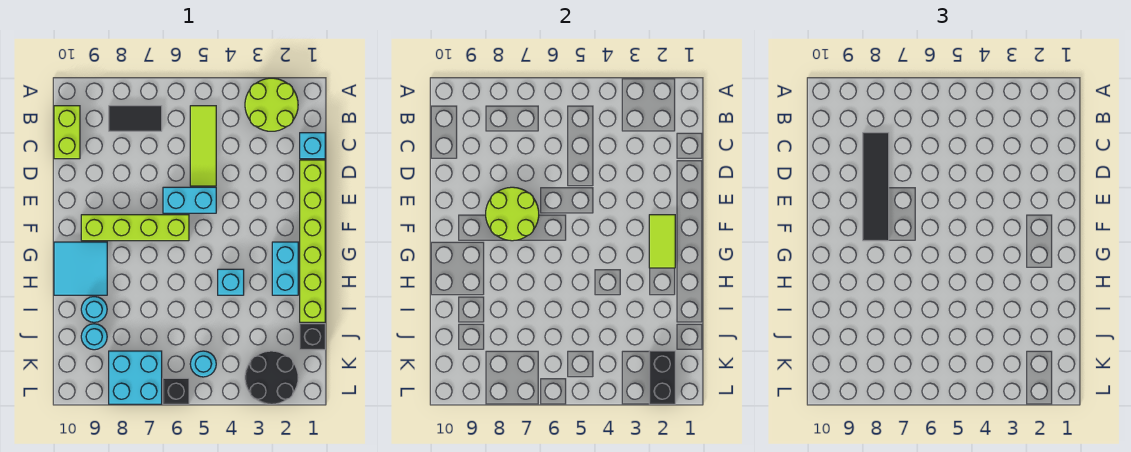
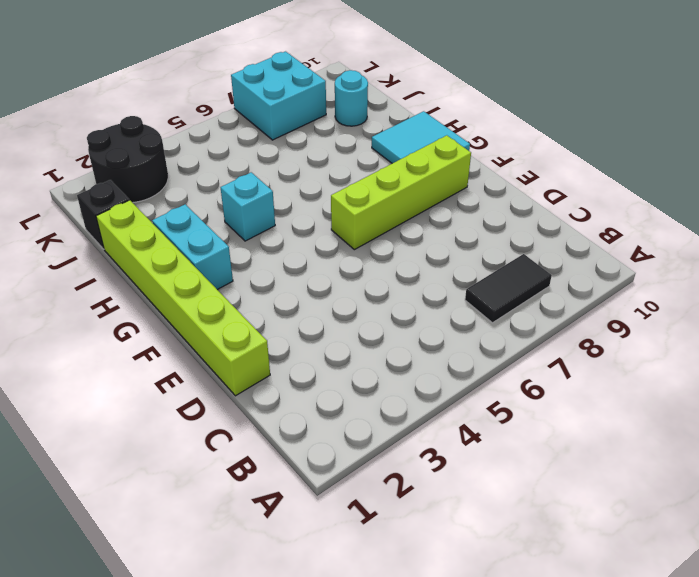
none -> lime round brick A2:B3 level 1
none -> lime tile B5:D5 level 1
none -> lime brick B10:C10 level 1

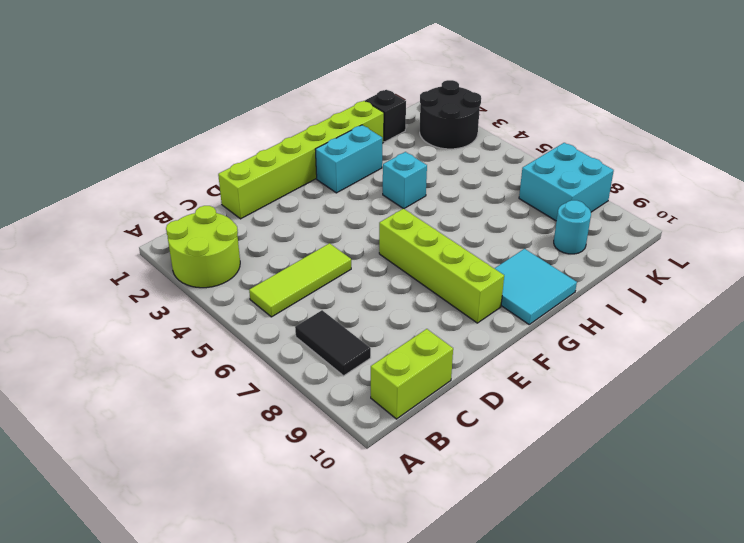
none -> cyan brick C1 level 1
none -> cyan brick E5:E6 level 1
none -> cyan round brick I9 level 1

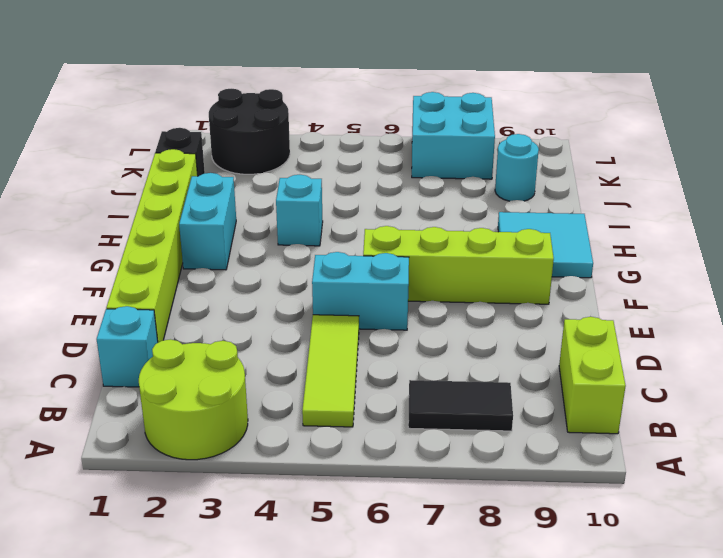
none -> cyan round brick I9 level 1
none -> cyan round brick K5 level 1
none -> black brick L6 level 1

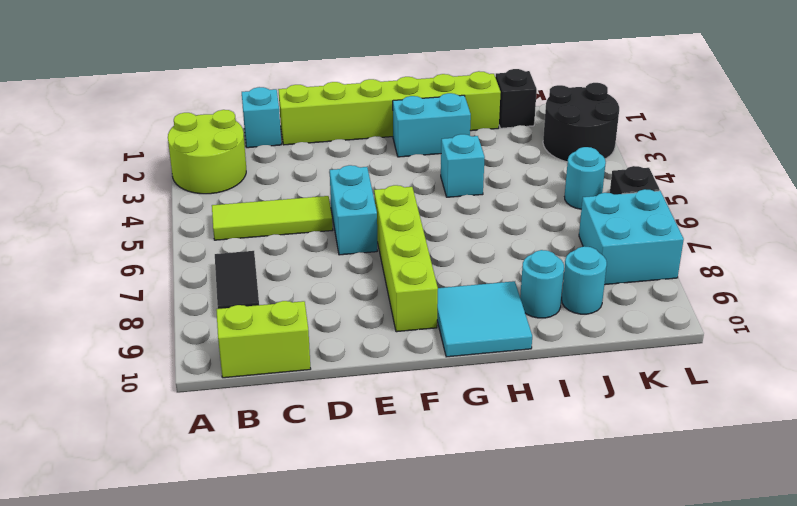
none -> lime round brick E7:F8 level 2
none -> lime tile F2:G2 level 2
none -> black brick K2:L2 level 2

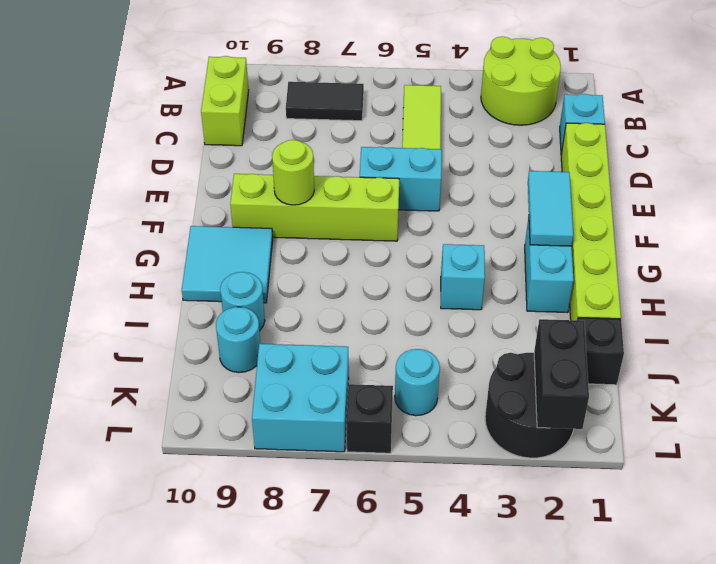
cyan tile F2:G2 level 2 -> lime tile F2:G2 level 2
lime round brick F8 level 2 -> lime round brick E7:F8 level 2
none -> black tile C8:F8 level 3

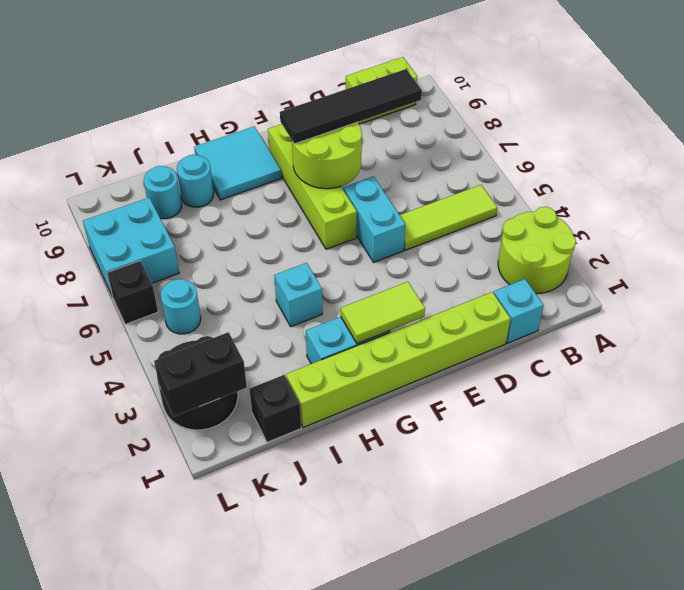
none -> black tile B7:B8 level 1

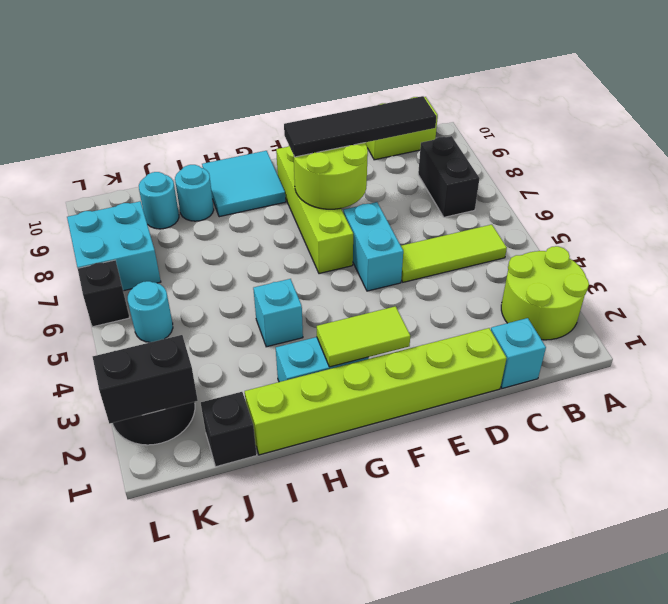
black brick B7:B8 level 1 -> black tile B7:B8 level 1

